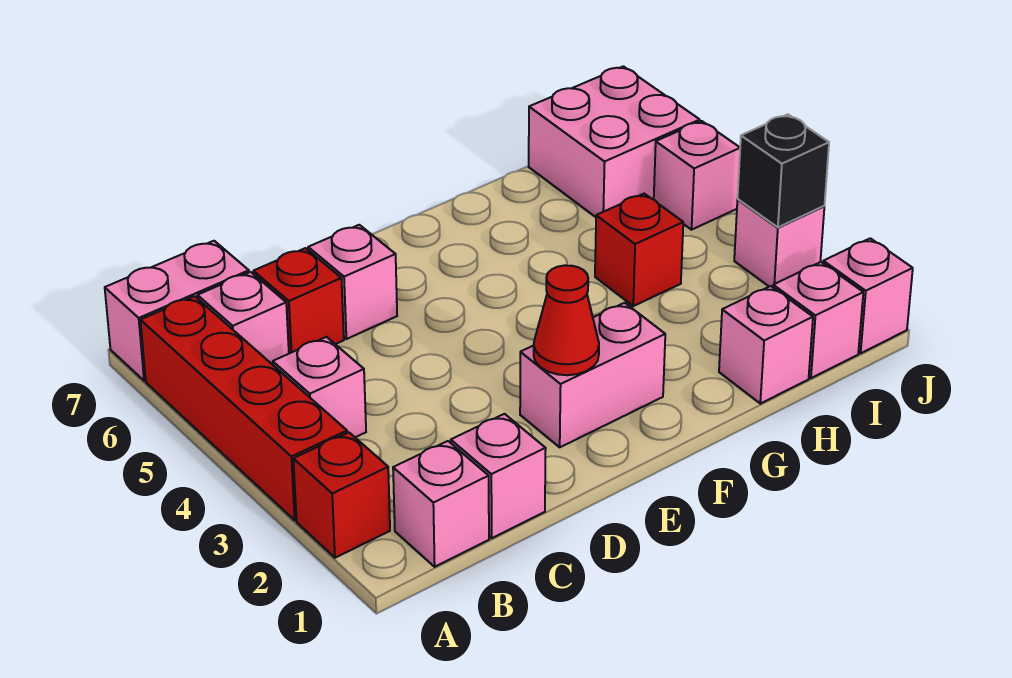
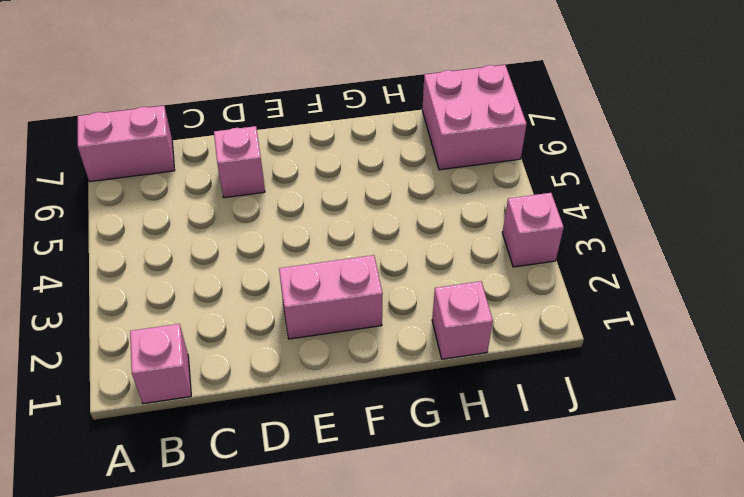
none -> red brick A2 level 1
none -> red brick A3:A6 level 1
none -> pink brick B4 level 1

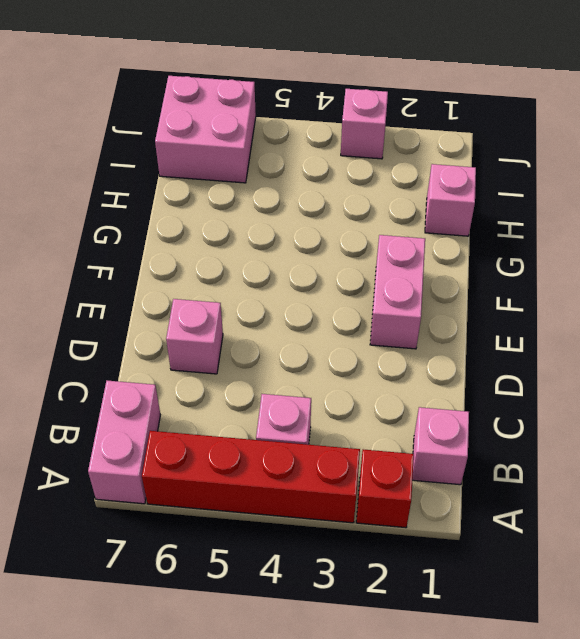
none -> pink brick B6 level 1
none -> pink brick C1 level 1
none -> red brick C6 level 1

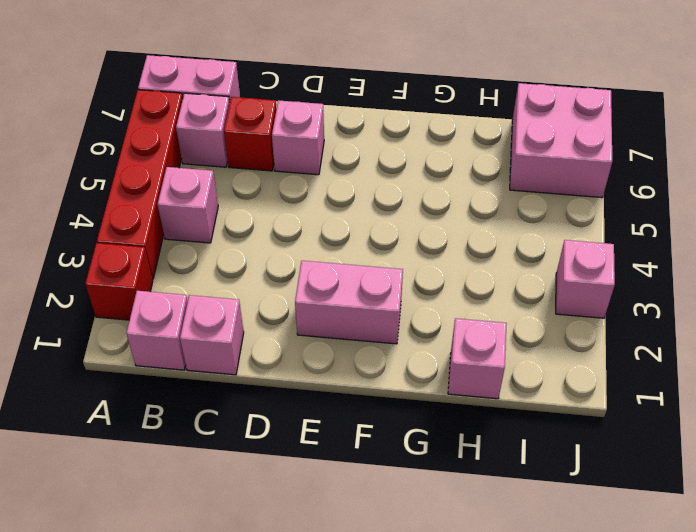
none -> red brick H4 level 1
none -> pink brick I1 level 1
none -> pink brick J1 level 1

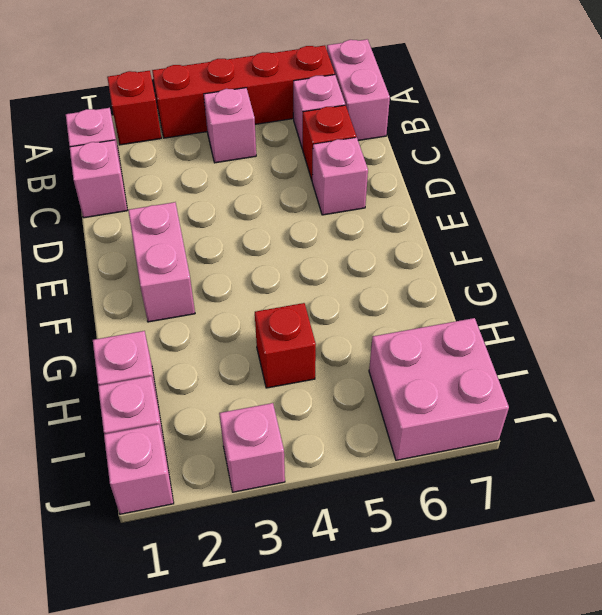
none -> pink brick J5 level 1
none -> red cone E2 level 2
none -> black brick J3 level 2

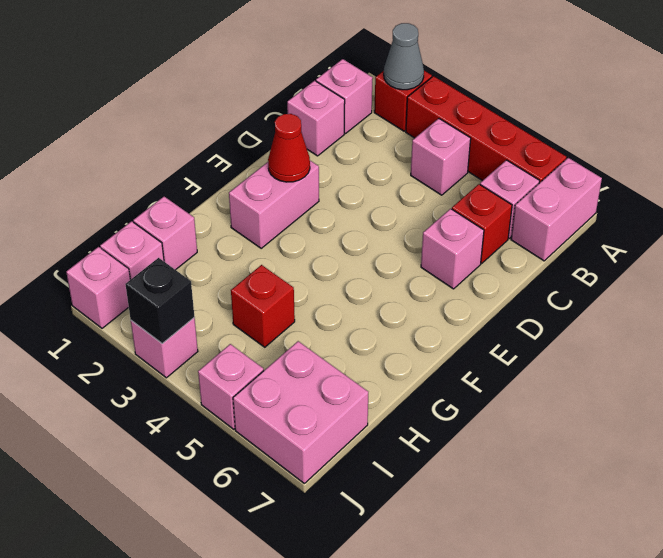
grey cone A2 level 2 -> none

